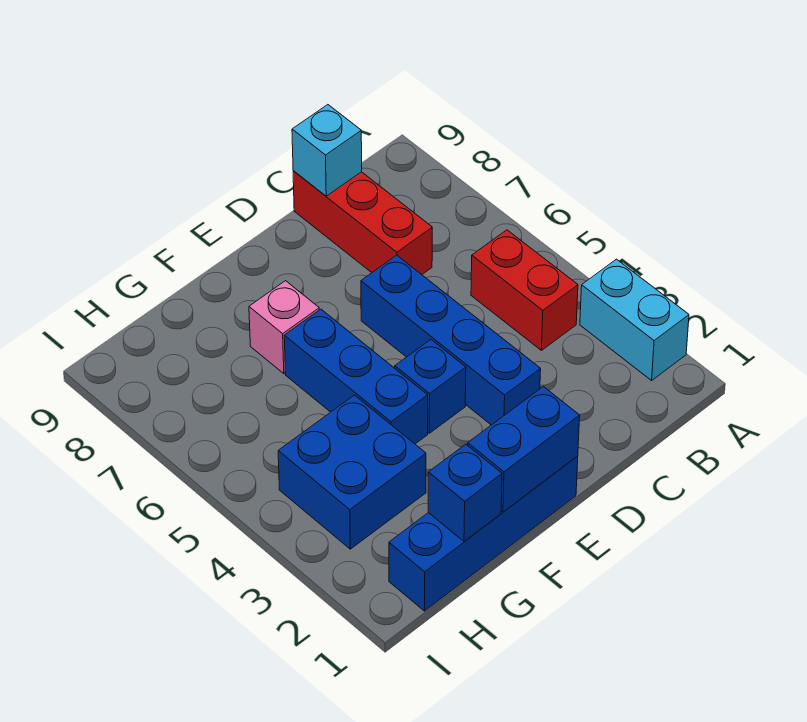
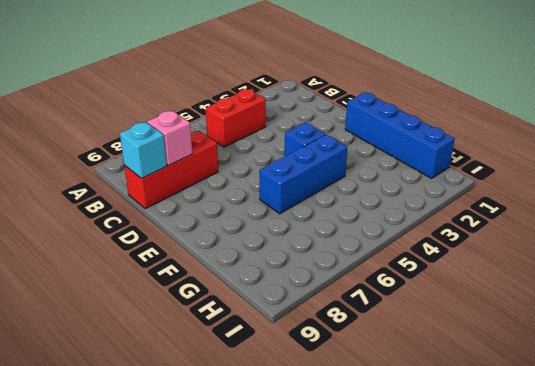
pink brick C8 level 2 -> pink brick F7 level 1
none -> cyan brick A2:A3 level 1
none -> blue brick D3:D6 level 1
none -> blue brick G3:H4 level 1

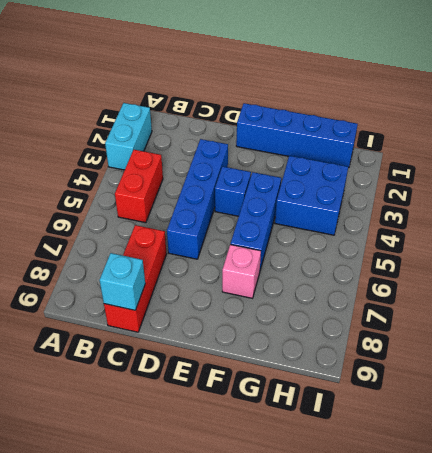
none -> blue brick E1:F1 level 2
none -> blue brick G1 level 2

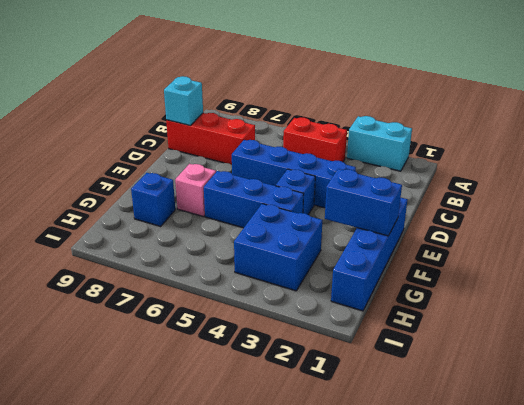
blue brick F1:F2 level 2 -> blue brick E1:F1 level 2
blue brick G8 level 1 -> blue brick G1 level 2

